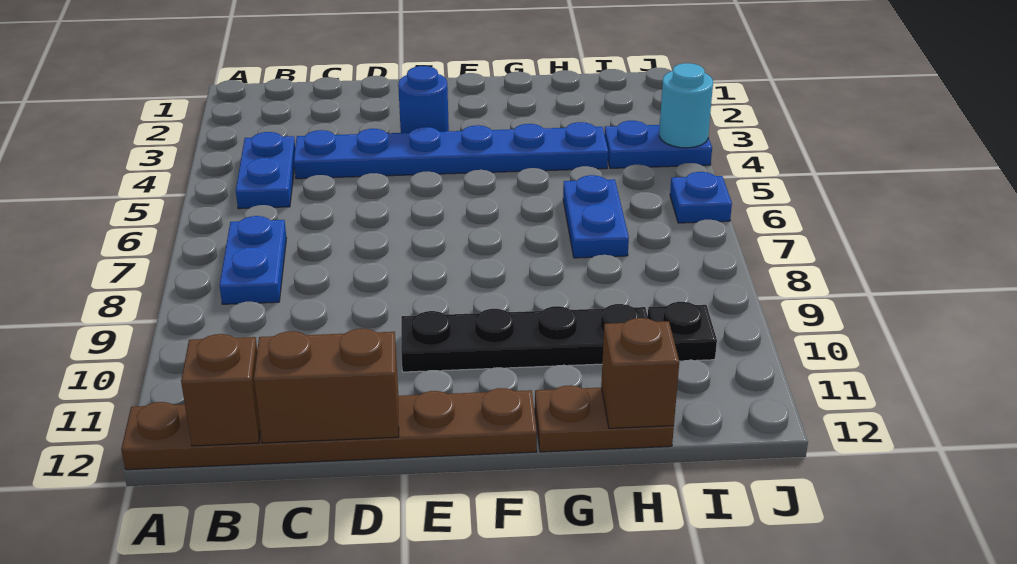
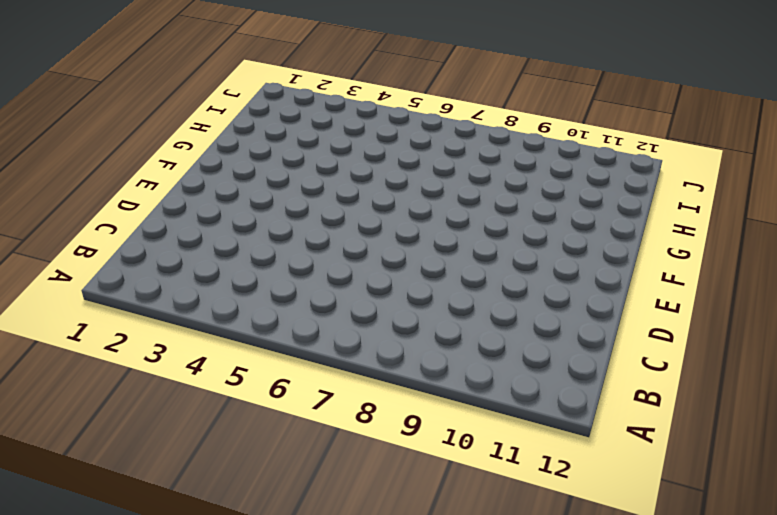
none -> brown plate A12:F12 level 1
none -> blue plate B4:B5 level 1
none -> blue plate B7:B8 level 1

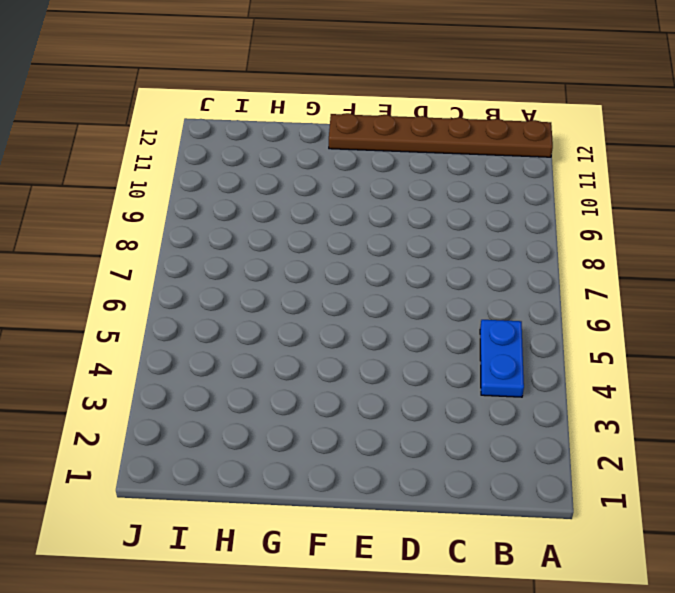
none -> blue plate B7:B8 level 1
none -> blue plate C4:H4 level 1
none -> blue round brick E3 level 1

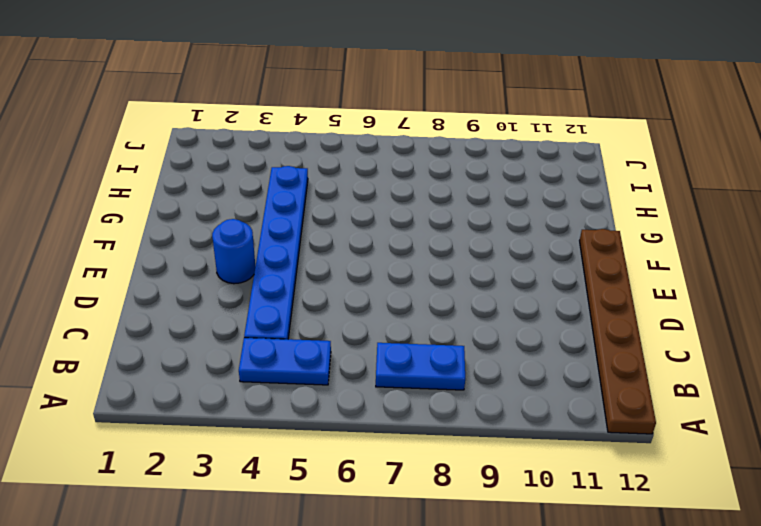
none -> black plate E10:H10 level 1
none -> brown plate G12:H12 level 1
none -> blue plate H6:H7 level 1

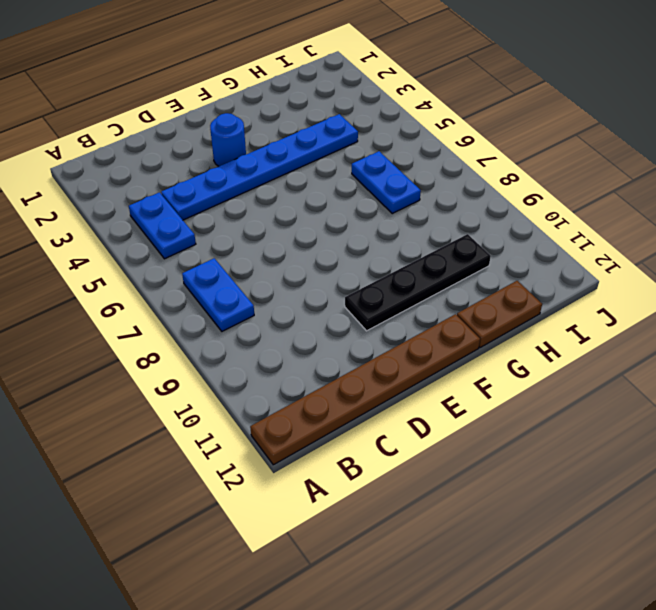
none -> blue plate I4:J4 level 1
none -> black plate I10 level 1
none -> blue plate J6 level 1

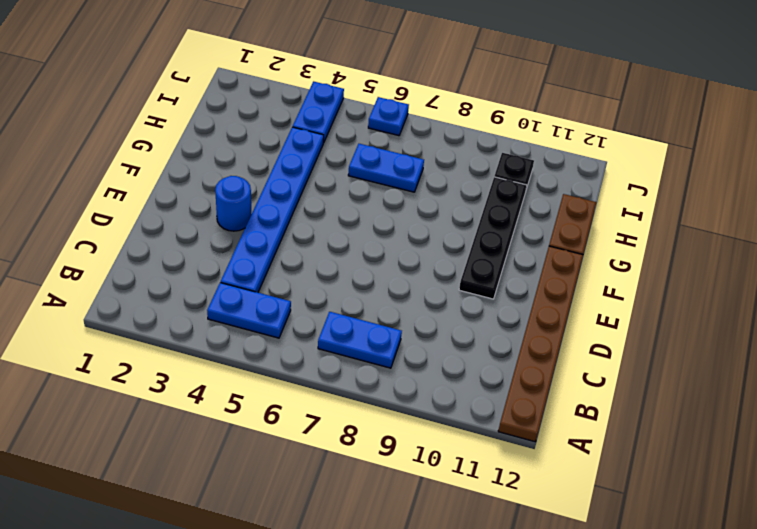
none -> brown brick B12 level 2
none -> brown brick C12:D12 level 2
none -> brown brick H12 level 2

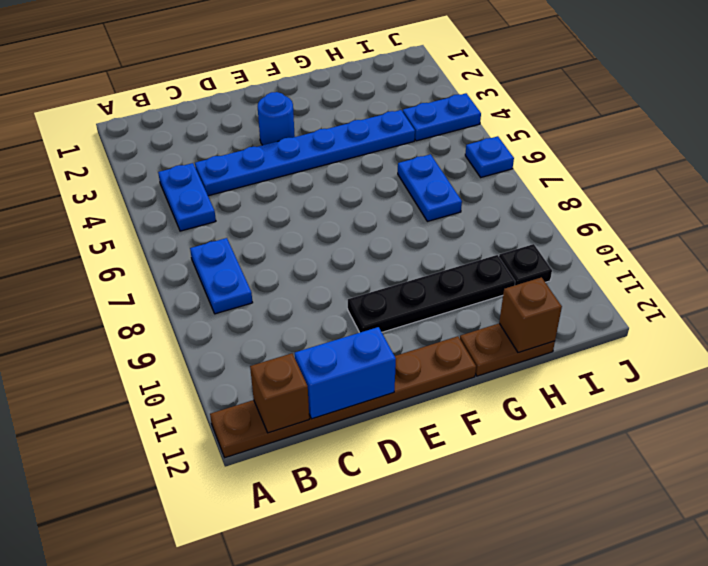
blue brick C12:D12 level 2 -> brown brick C12:D12 level 2
none -> cyan round brick J4 level 2

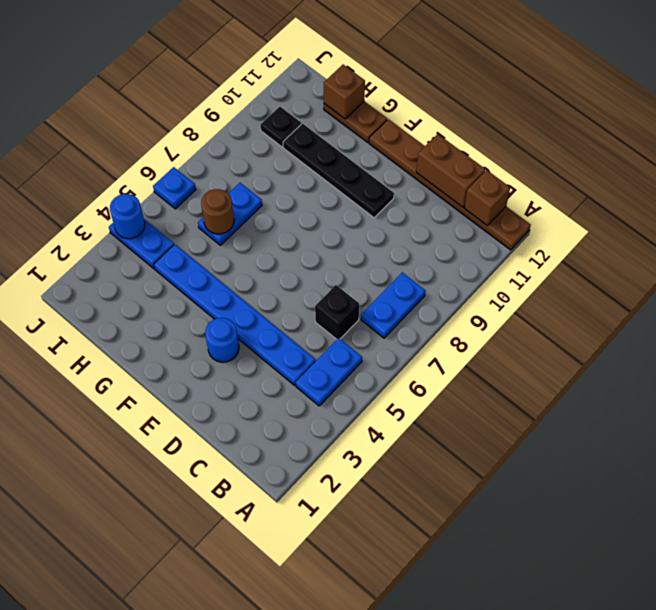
black brick C6 level 1 -> none
brown round brick H6 level 2 -> none
blue round brick J4 level 2 -> cyan round brick J4 level 2

